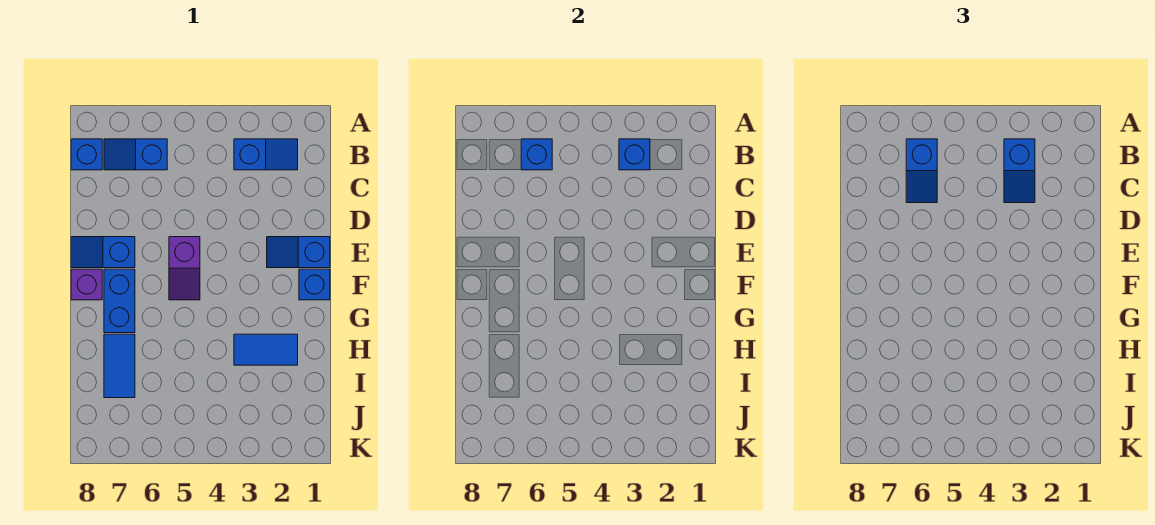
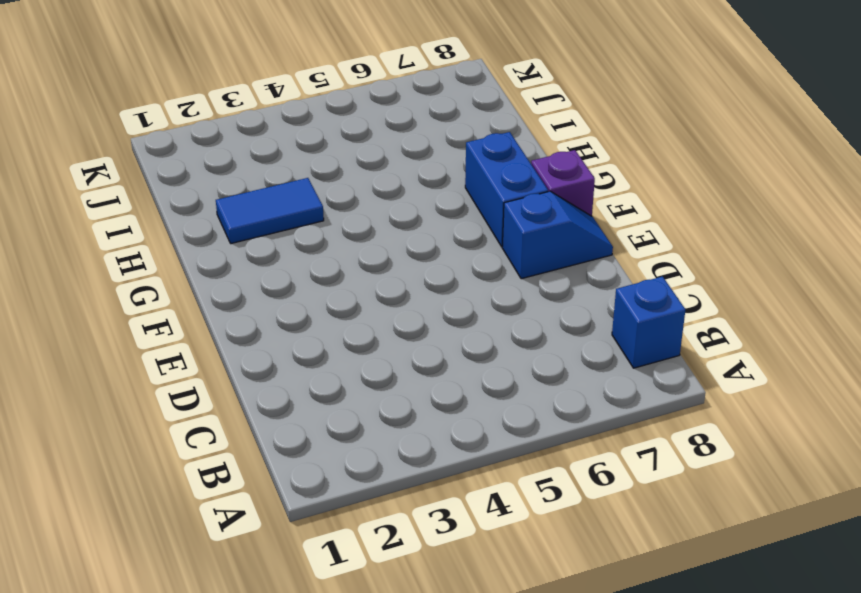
none -> blue slope B2:B3 level 1 top 3
none -> blue slope B6:B7 level 1 top 6
none -> blue slope E1:E2 level 1 top 1

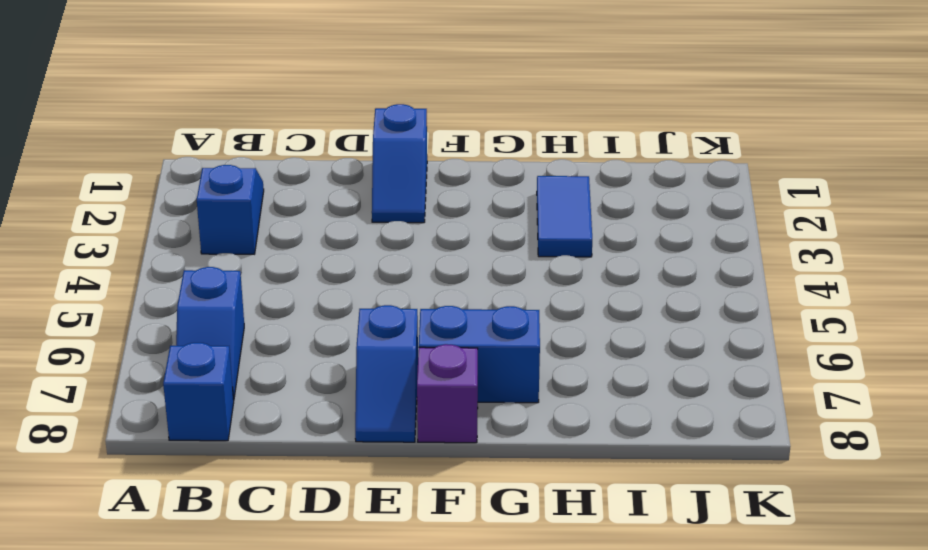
none -> purple slope E5:F5 level 1 top E
none -> blue brick F1 level 1
none -> blue tile H7:I7 level 1

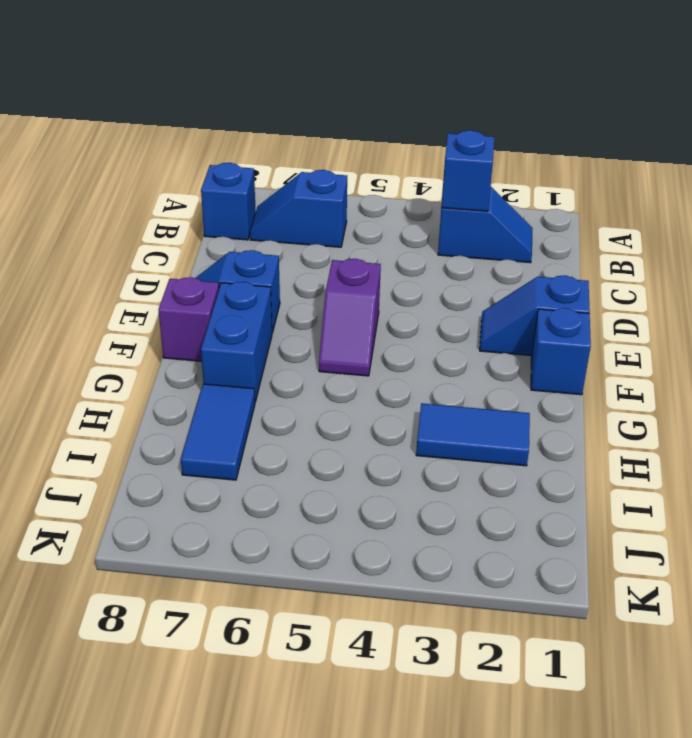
none -> blue brick B6 level 2
none -> blue slope B3:C3 level 3 top B
none -> blue slope B6:C6 level 3 top B

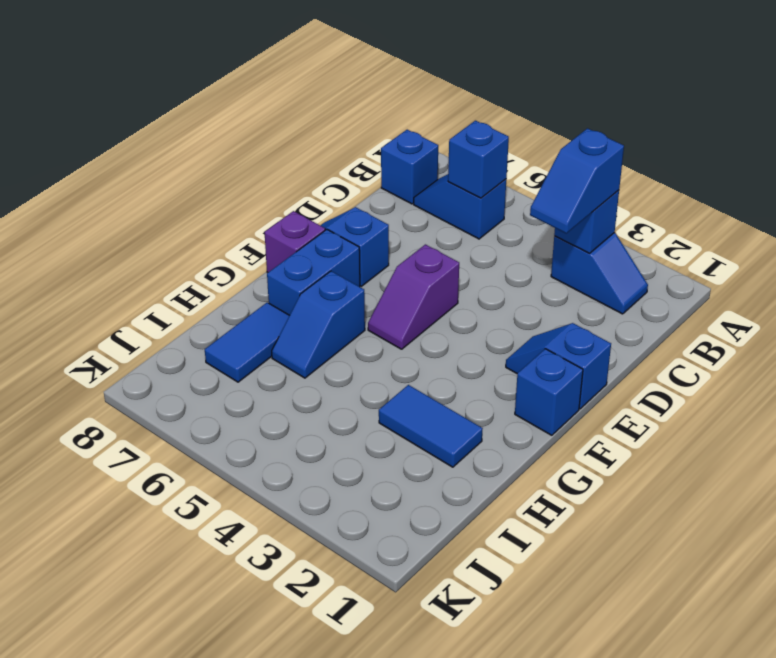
blue slope G6:H6 level 1 top G -> blue slope B6:C6 level 3 top B

